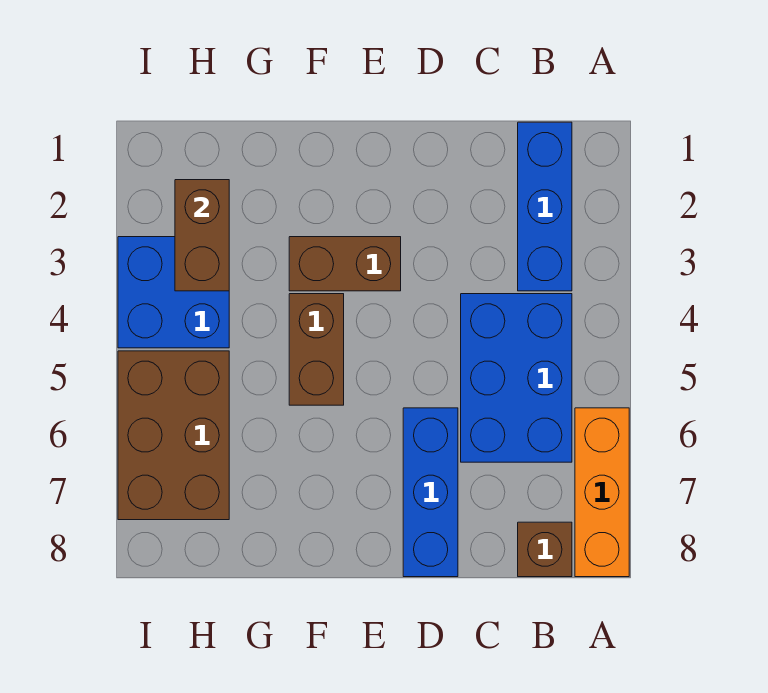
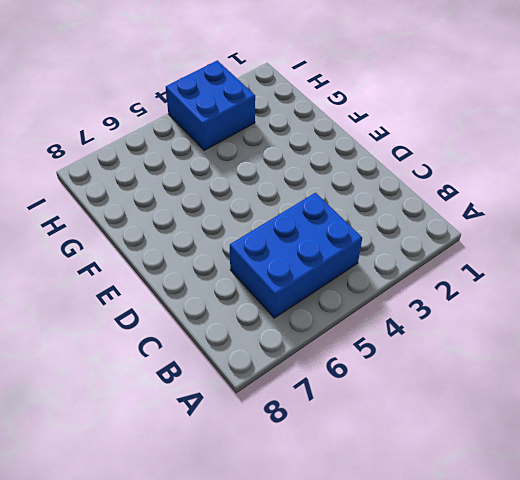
none -> orange brick A6:A8 level 1
none -> blue brick B1:B3 level 1

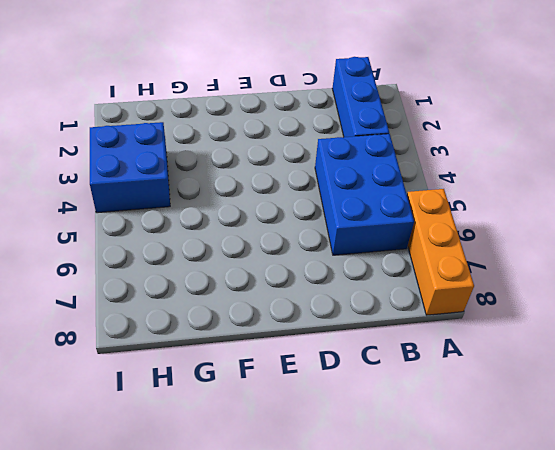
none -> brown brick B8 level 1
none -> blue brick D6:D8 level 1

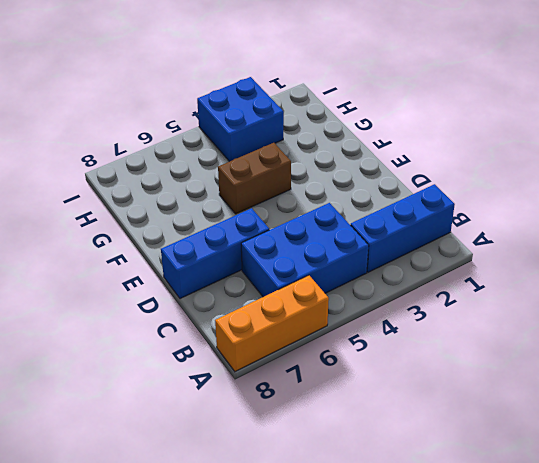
none -> brown brick B8 level 1
none -> brown brick E3:F3 level 1

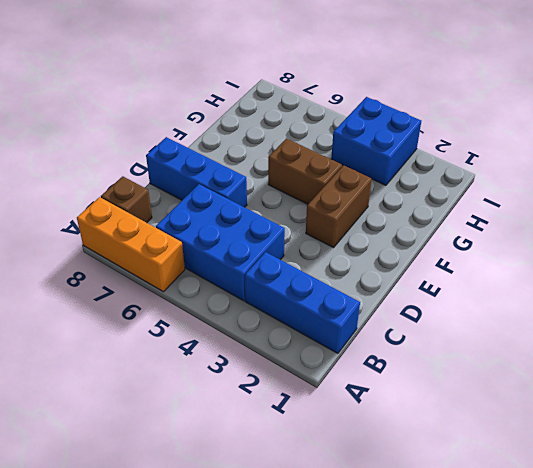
none -> brown brick H5:I7 level 1
none -> brown brick H2:H3 level 2

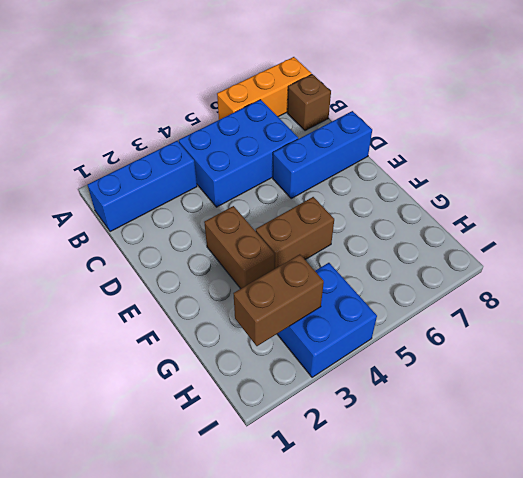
none -> brown brick H5:I7 level 1

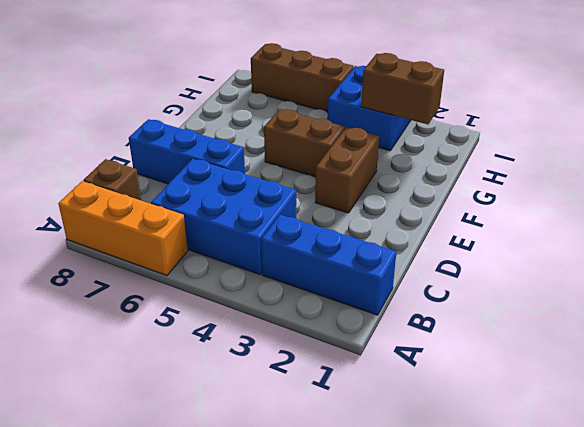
brown brick I5:I7 level 1 -> brown brick H5:I7 level 1

